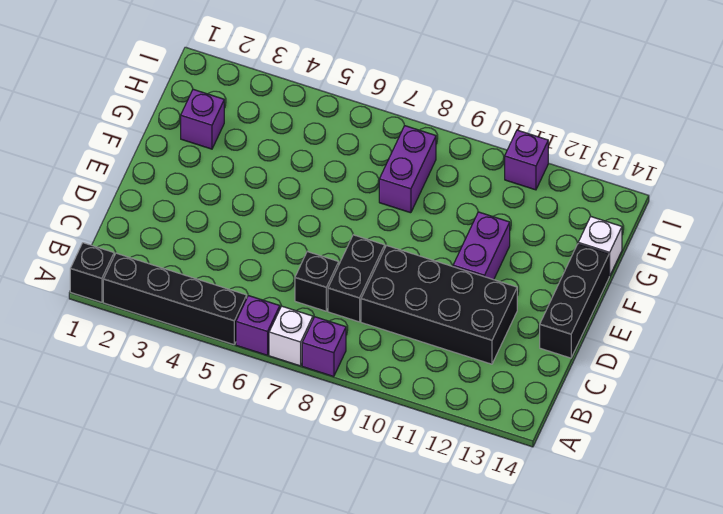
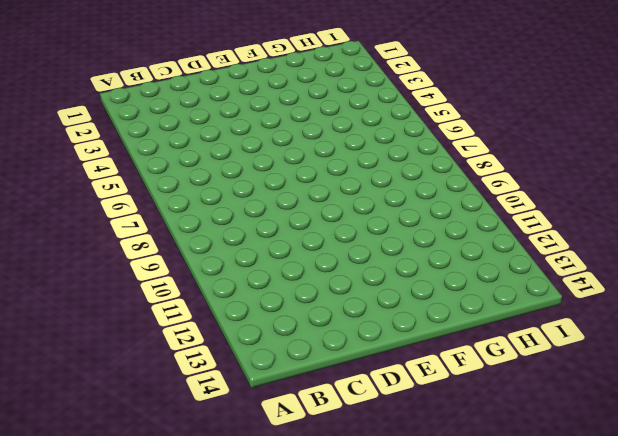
none -> black brick A1 level 1
none -> black brick A2:A5 level 1
none -> purple brick A6 level 1

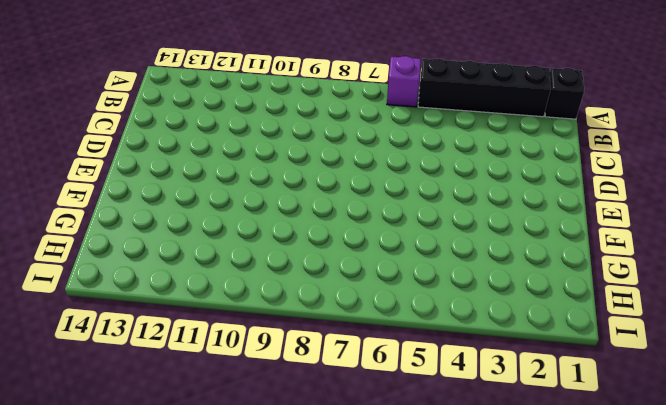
none -> white brick A7 level 1
none -> purple brick A8 level 1
none -> black brick C7 level 1

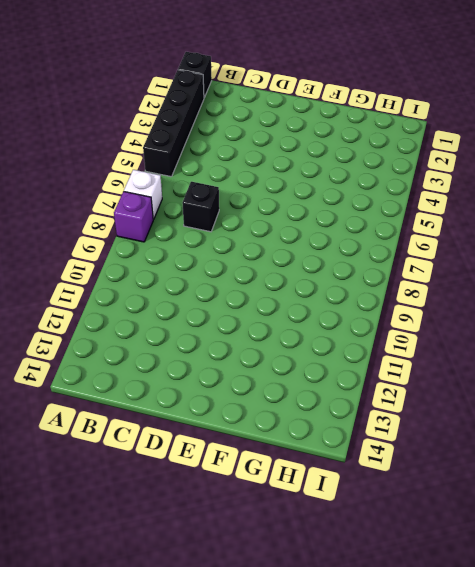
none -> purple brick A6 level 1
none -> black brick C8:D8 level 1
none -> black brick C9:D12 level 1

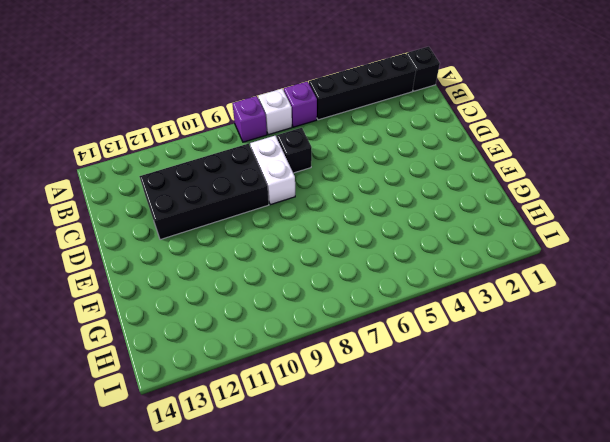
white brick C8:D8 level 1 -> black brick C8:D8 level 1
none -> black brick D14:F14 level 1
none -> purple brick E11:F11 level 1
none -> purple brick G2 level 1

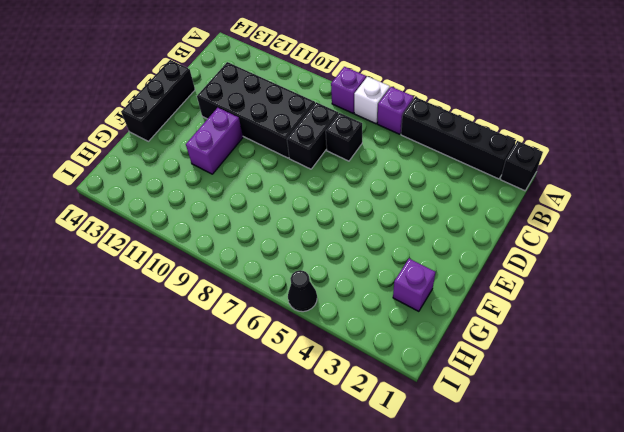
black cone I5 level 1 -> none
none -> purple brick G8:H8 level 1
none -> white brick G14 level 1
none -> purple brick I11 level 1

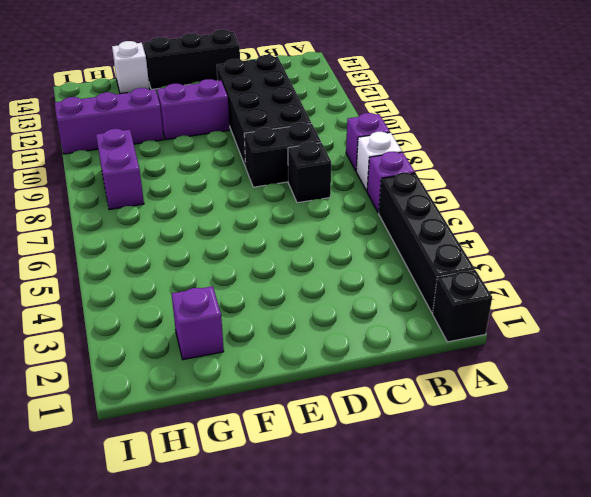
purple brick G11:I11 level 1 -> purple brick I11 level 1
purple brick H8:H9 level 1 -> purple brick G8:H8 level 1

